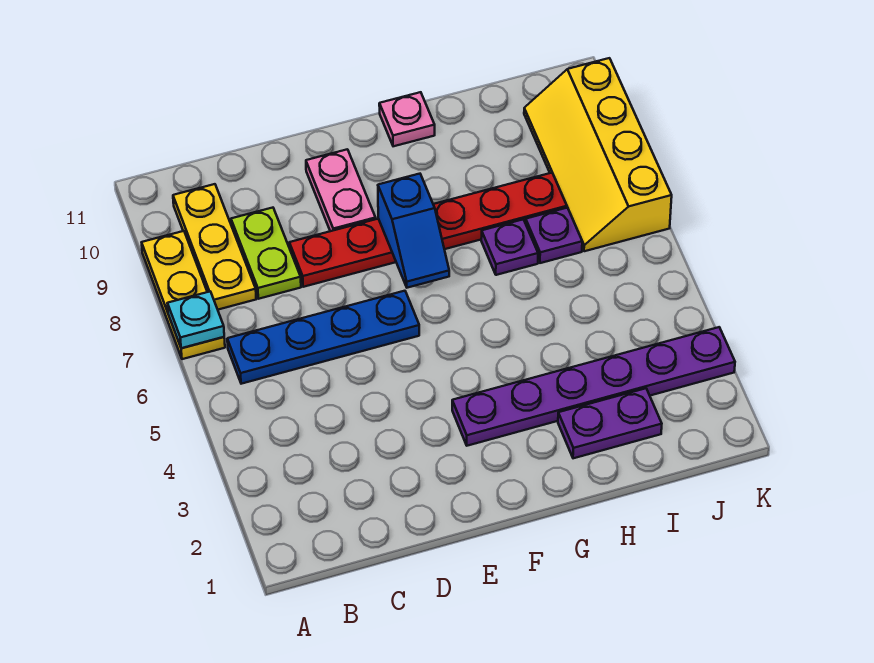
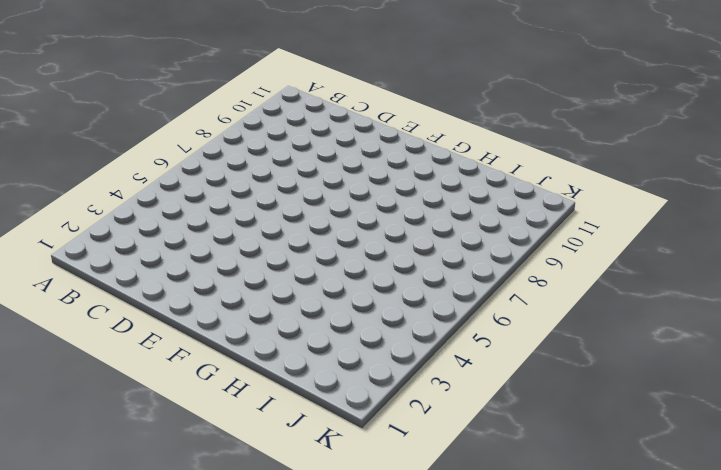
none -> yellow plate A7:A9 level 1
none -> blue plate B6:E6 level 1
none -> yellow plate B8:B10 level 1

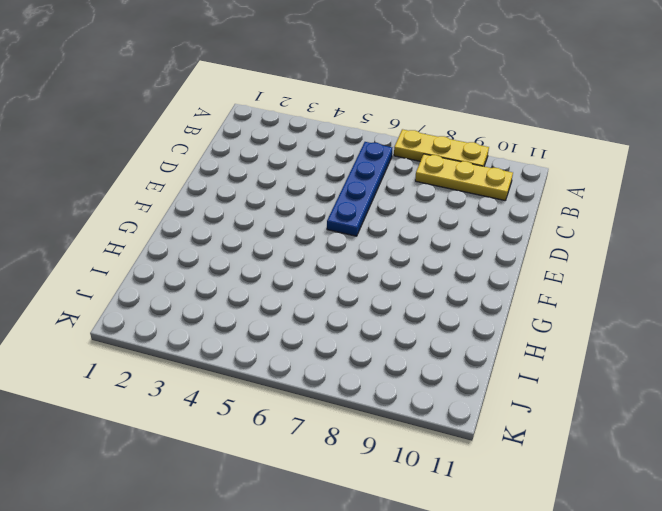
none -> lime plate C8:C9 level 1
none -> red plate D8:I8 level 1
none -> pink plate E9:E10 level 1

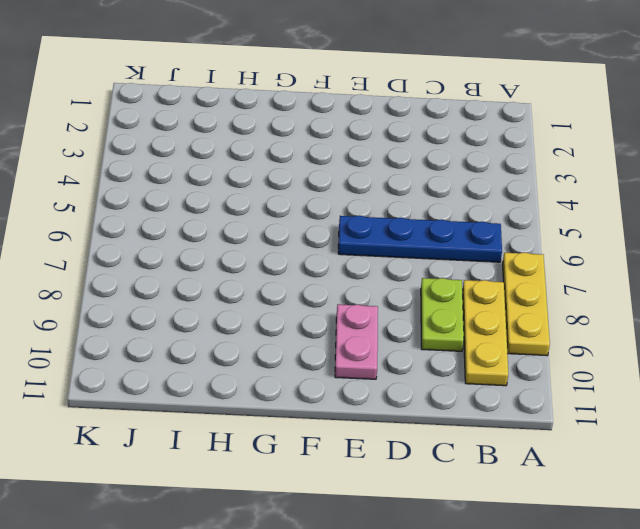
none -> red plate D8:I8 level 1
none -> purple plate F3:K3 level 1
none -> pink plate G11 level 1

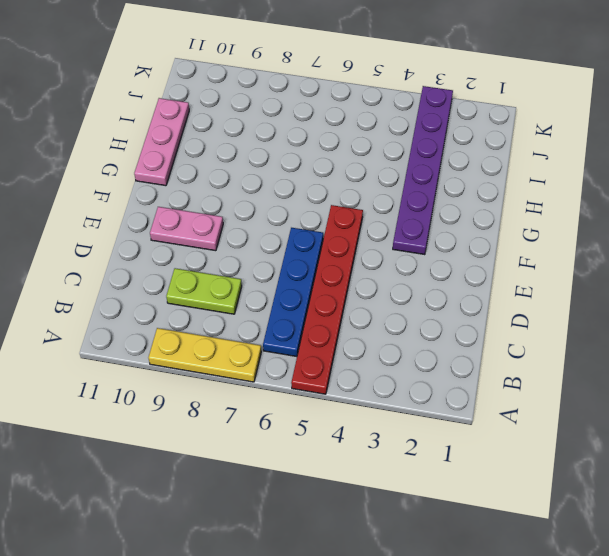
red plate A5:F5 level 1 -> red plate D8:I8 level 1
pink plate G11:I11 level 1 -> pink plate G11 level 1
none -> yellow plate B8:B10 level 1
none -> purple plate H2:I2 level 1
none -> purple plate H7 level 1

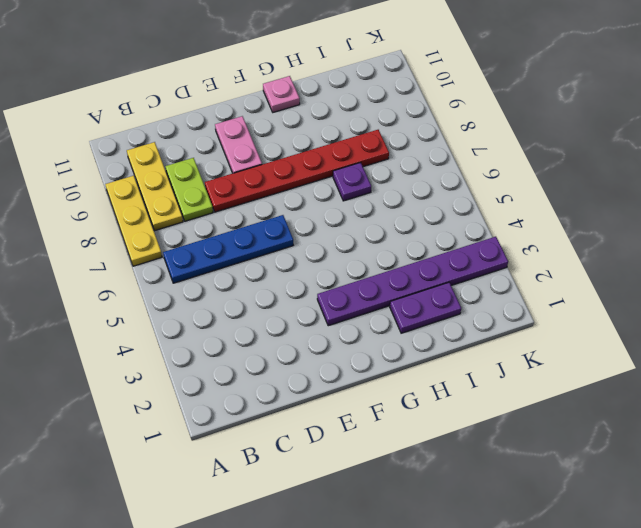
none -> purple plate I7 level 1
none -> yellow slope J7:K10 level 1 top K
none -> cyan plate A7 level 2

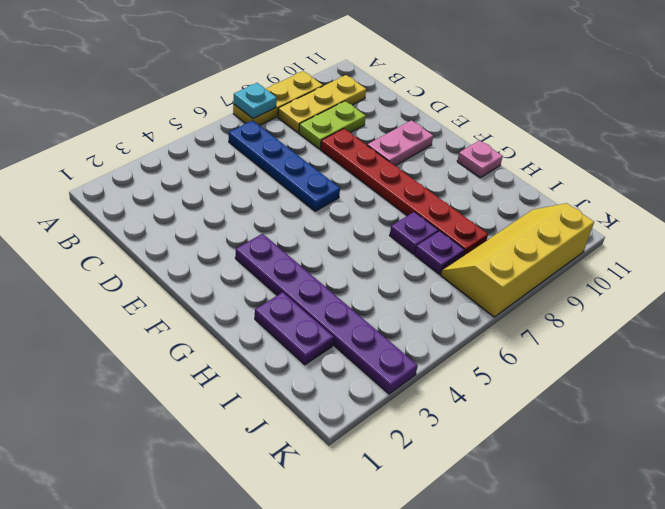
none -> blue slope F7:F8 level 2 top 8

